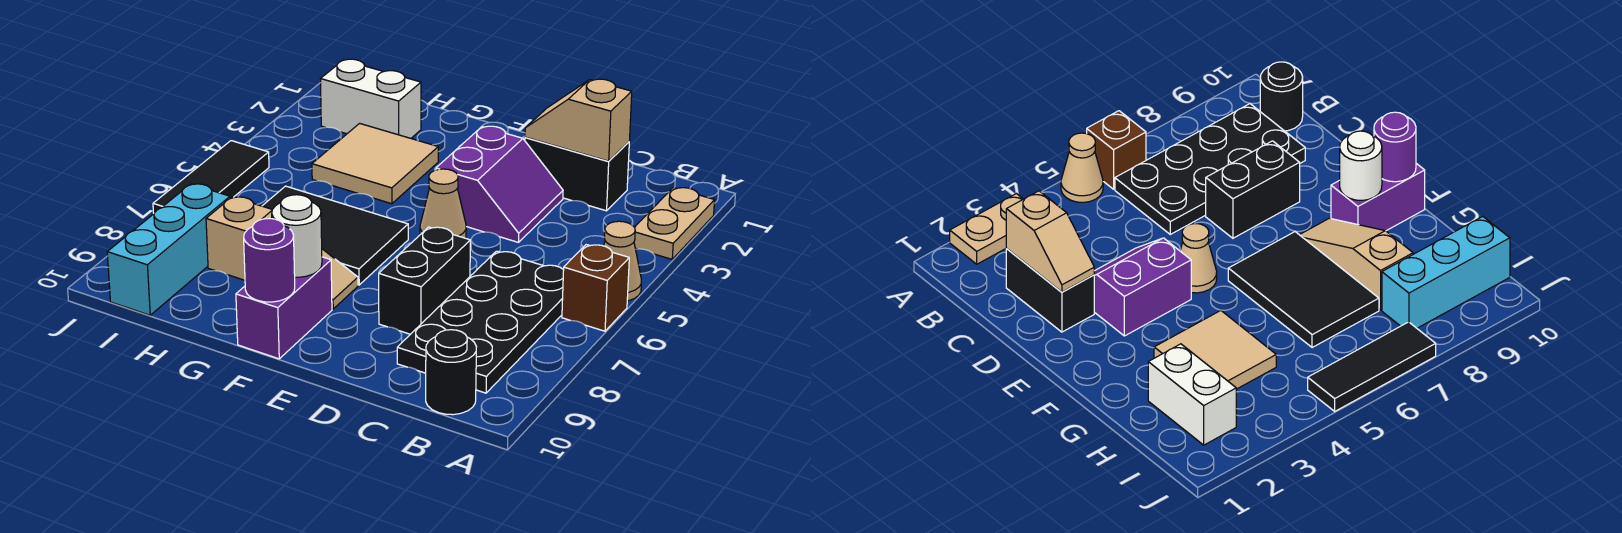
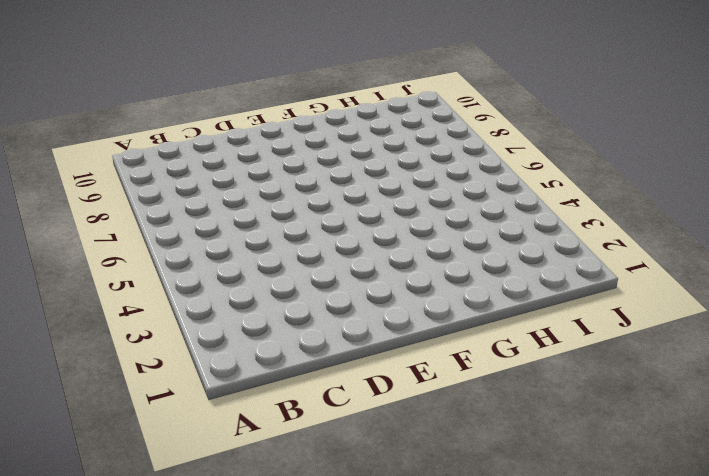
none -> tan plate A2:A3 level 1
none -> tan cone A5 level 1
none -> brown brick A6 level 1

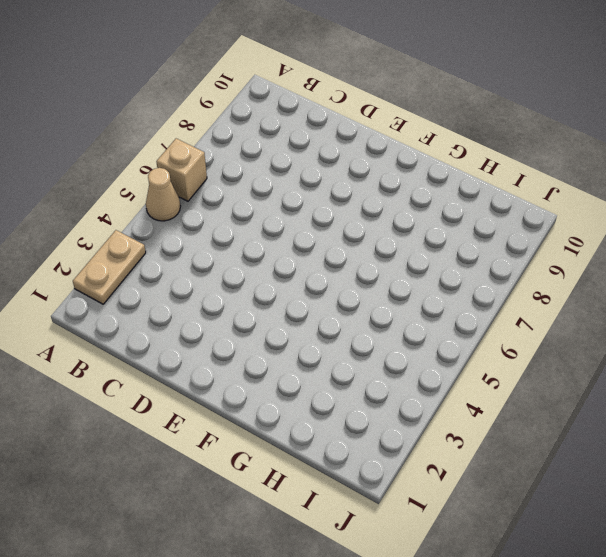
tan brick A6 level 1 -> brown brick A6 level 1
none -> black plate B6:C9 level 1
none -> black round brick B10 level 1
none -> black brick C2:D2 level 1

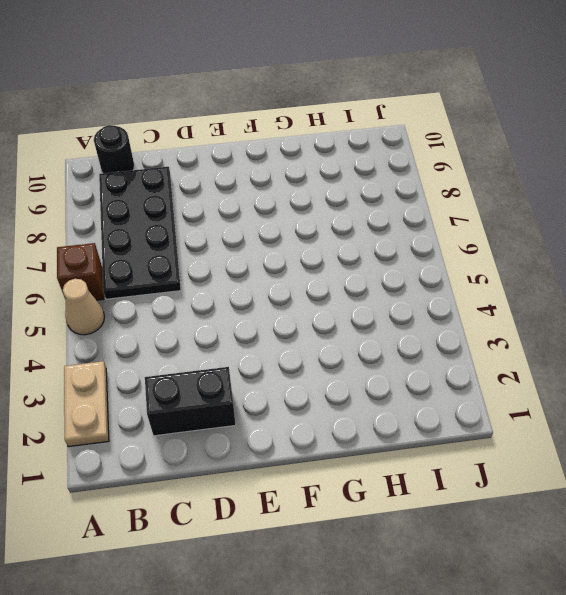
none -> purple slope D3:E4 level 1 top E
none -> black brick D7:D8 level 1
none -> tan cone E5 level 1

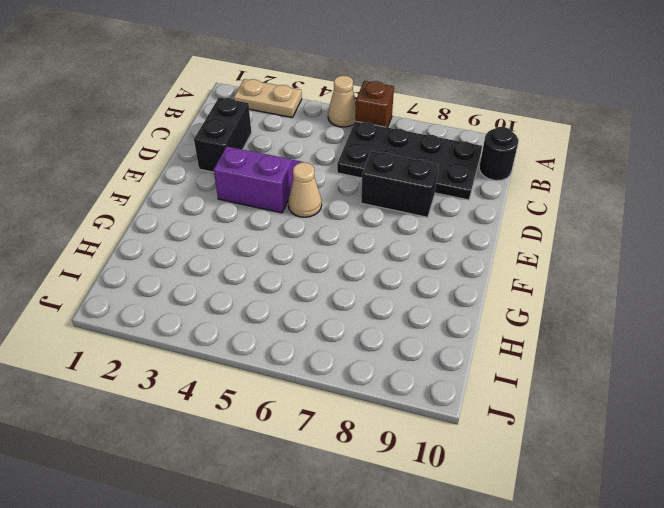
none -> black tile F6:H7 level 1
none -> tan slope F8:H8 level 1 top H
none -> purple brick F9:F10 level 1

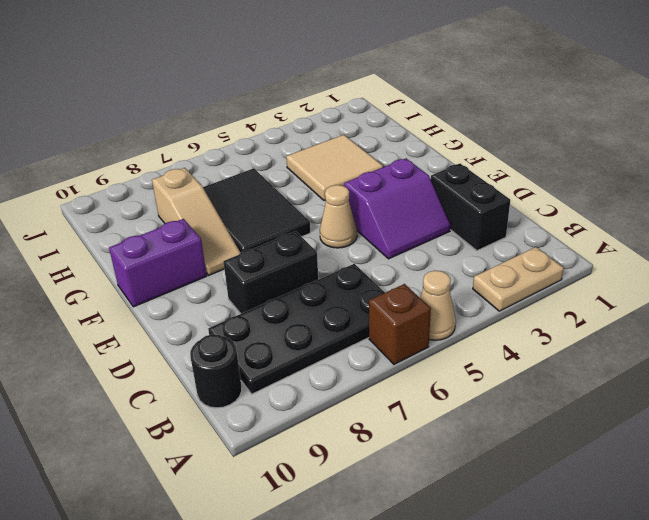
none -> white brick H2:I2 level 1
none -> cyan brick I8:I10 level 1
none -> black tile J5:J7 level 1

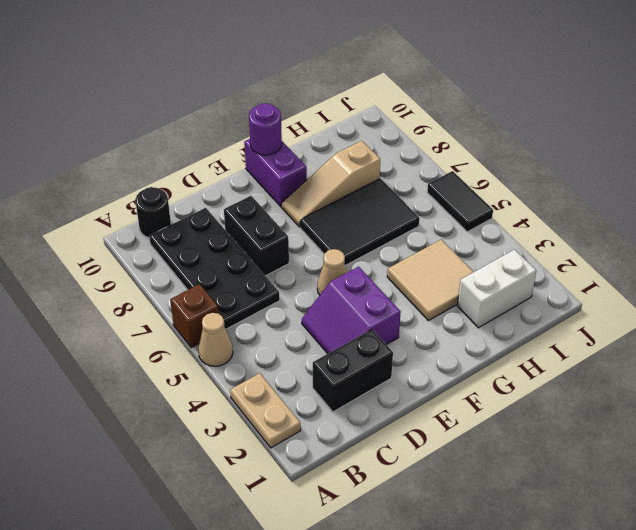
black tile J5:J6 level 1 -> black tile J5:J7 level 1
none -> cyan brick I8:I10 level 1
none -> tan slope C2:D2 level 2 top C
none -> white round brick F9 level 2

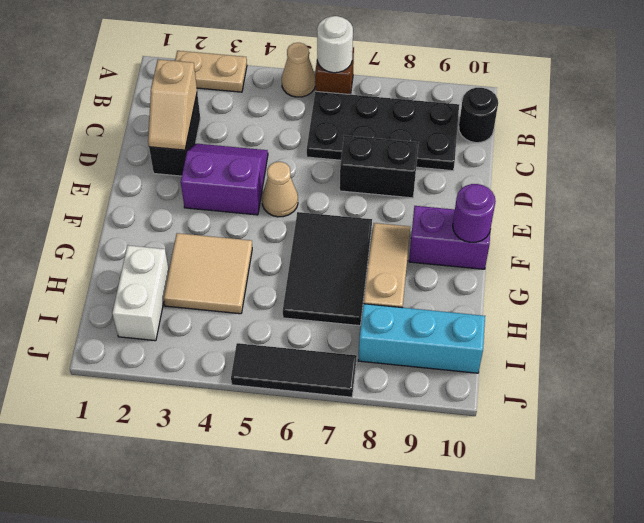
white round brick A6 level 2 -> white round brick F9 level 2

